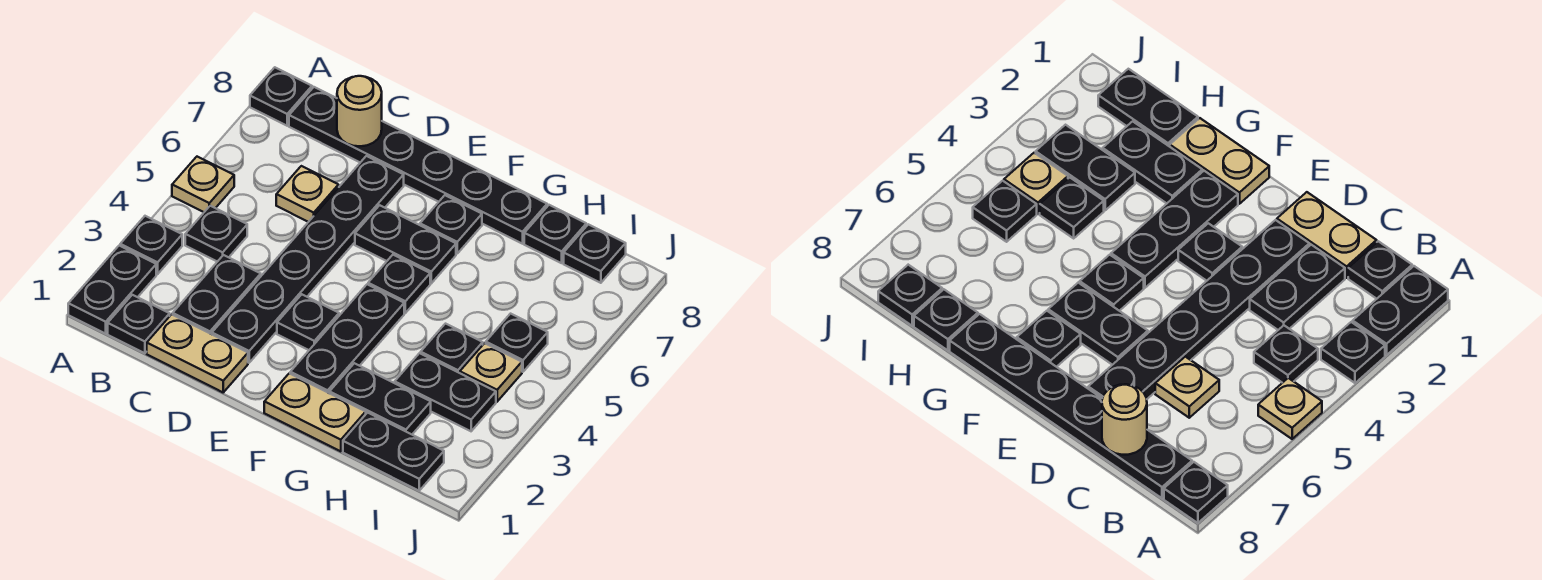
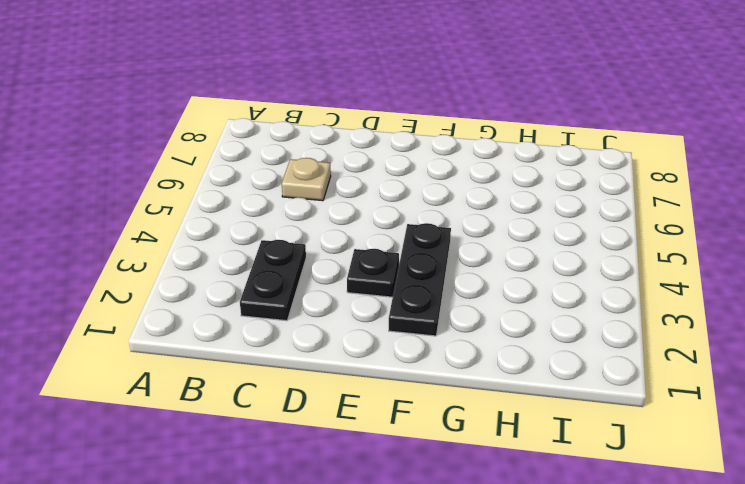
none -> black plate A1:A2 level 1
none -> black plate A3 level 1
none -> tan plate A5 level 1

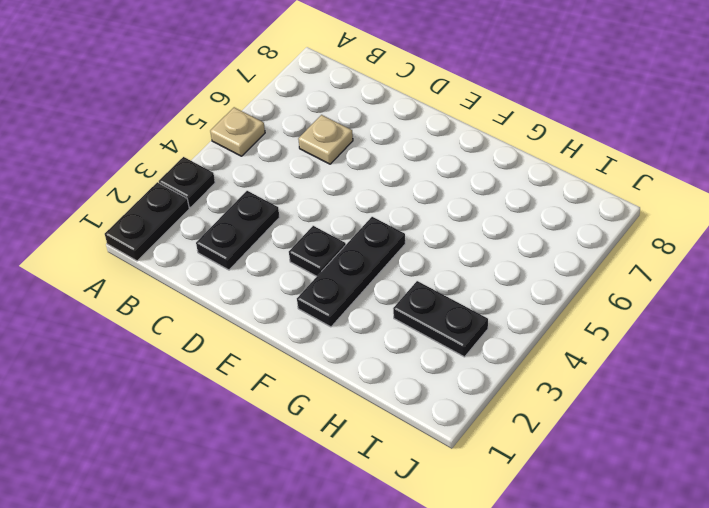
none -> black plate A8 level 1
none -> black plate B1 level 1
none -> black plate B4 level 1

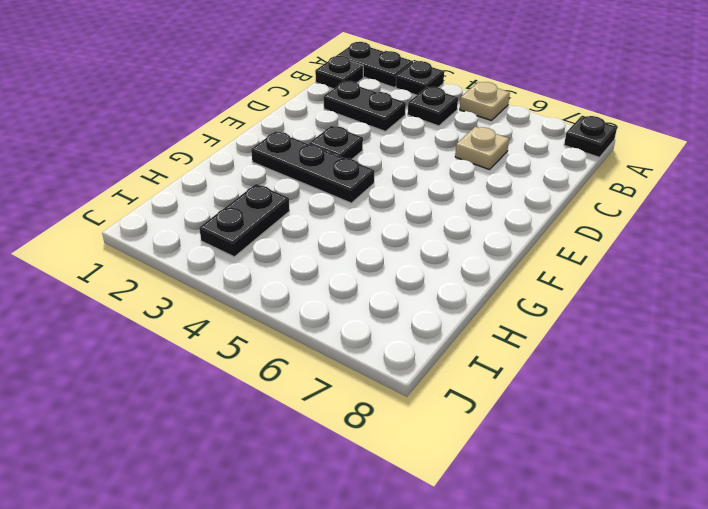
none -> black plate B8:G8 level 1
none -> tan plate C1:D1 level 1
none -> black plate D2:D7 level 1

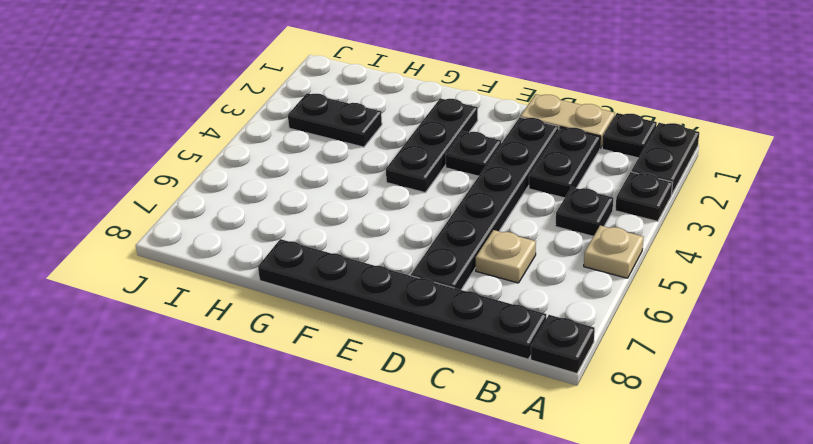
none -> black plate E6:F6 level 1
none -> tan plate F1:G1 level 1
none -> black plate F5 level 1

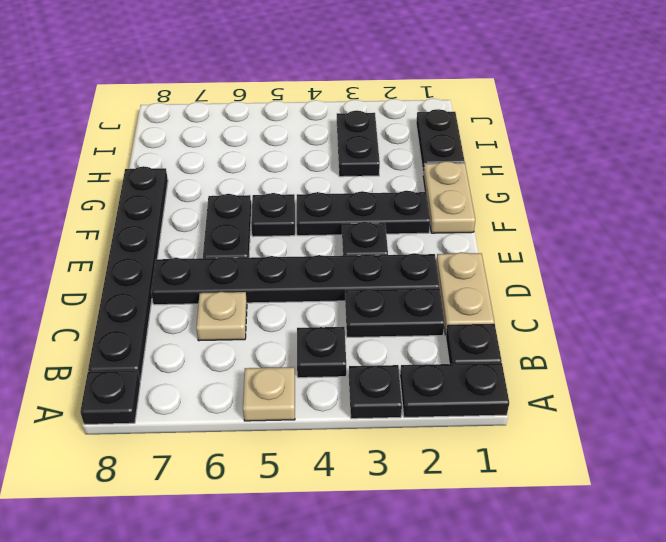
none -> black plate F7 level 1
none -> black plate G2:H2 level 1
none -> black plate H4 level 1

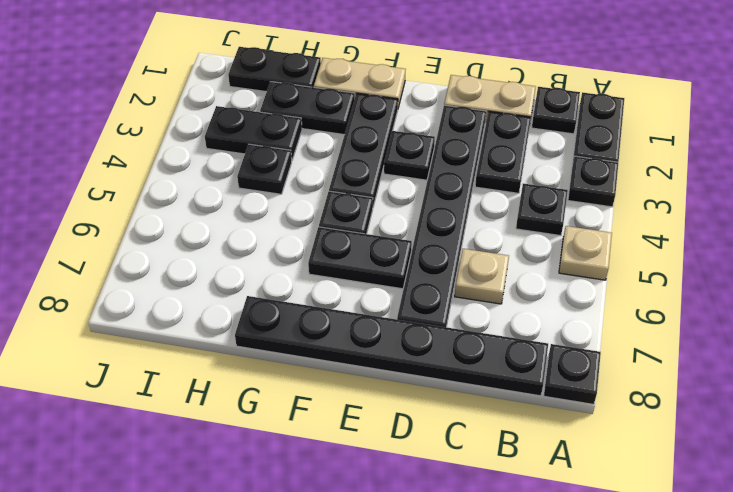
none -> black plate F7 level 1
none -> black plate H8 level 1
none -> tan plate I4 level 1

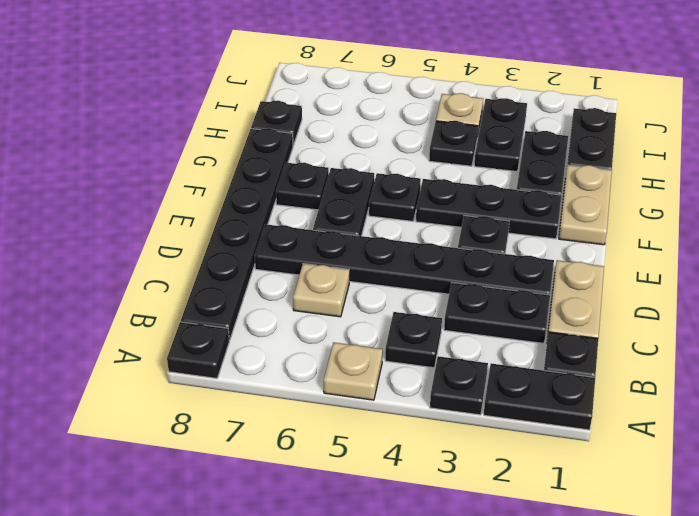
none -> black plate I5 level 1
none -> black plate I8 level 1
none -> tan round brick C8 level 2

